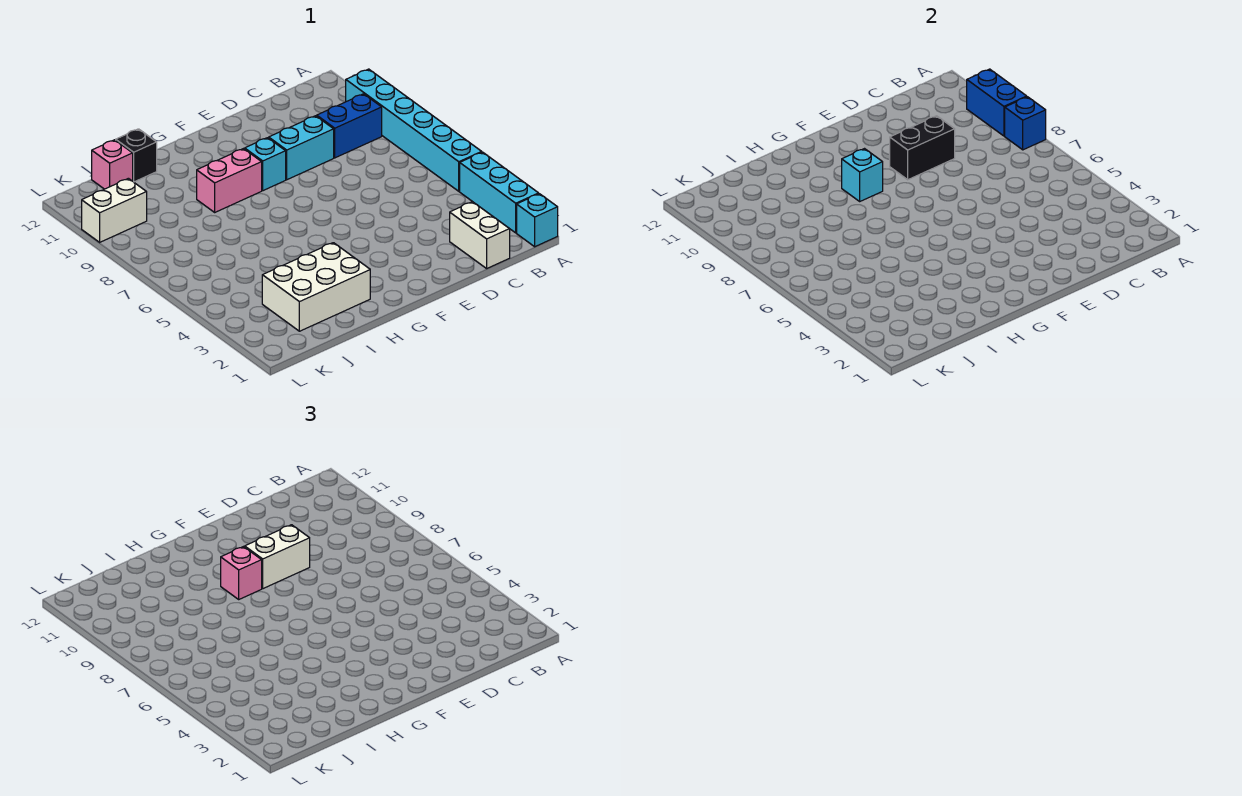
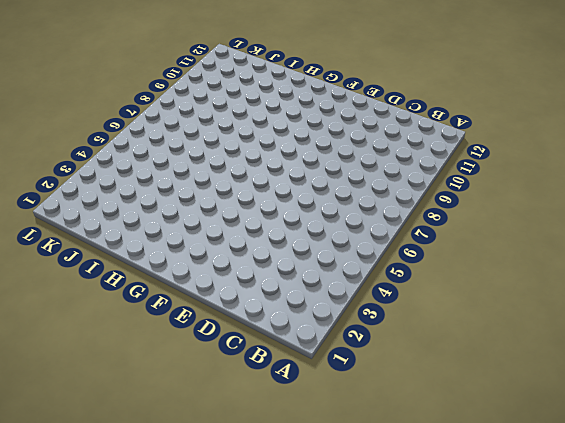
none -> cyan brick A1 level 1
none -> cyan brick A2:A4 level 1
none -> cyan brick A5:A10 level 1

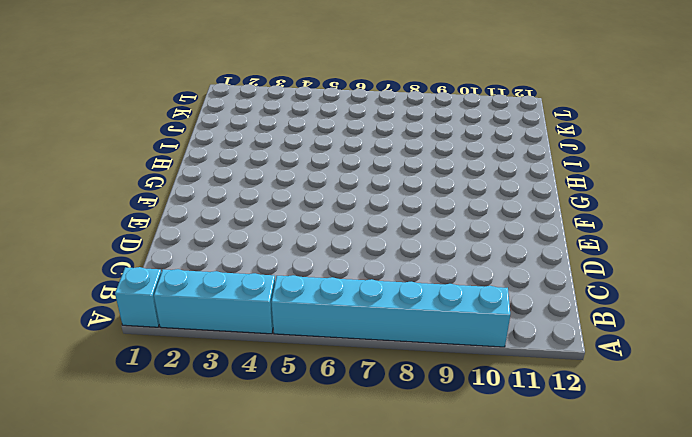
none -> blue brick B9:C9 level 1
none -> white brick C1:C2 level 1
none -> cyan brick D9:E9 level 1

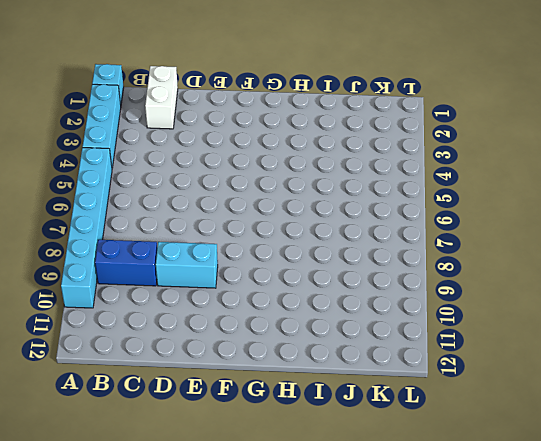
none -> cyan brick F9 level 1
none -> pink brick G9:H9 level 1
none -> white brick H2:J3 level 1

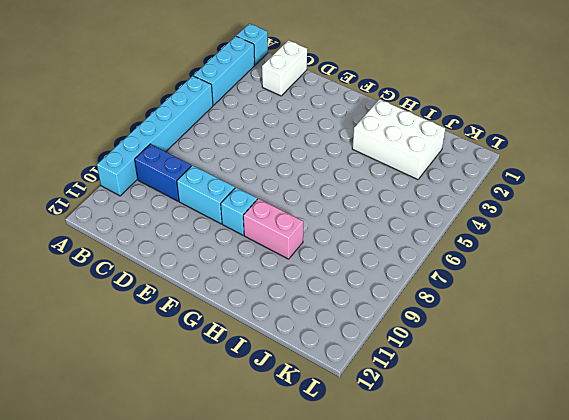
none -> black brick I12 level 1
none -> pink brick J12 level 1
none -> white brick K10:L10 level 1

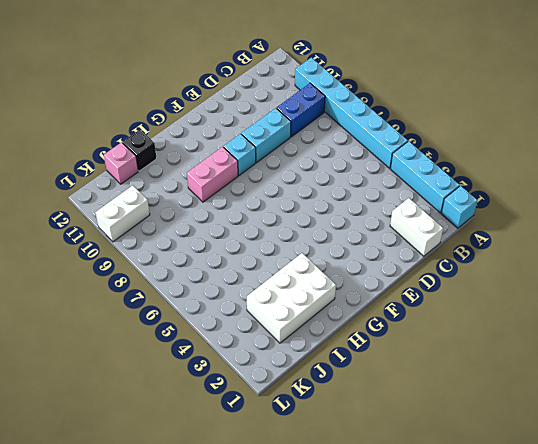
none -> blue brick A8 level 2
none -> blue brick A9:A10 level 2
none -> black brick D9:E9 level 2

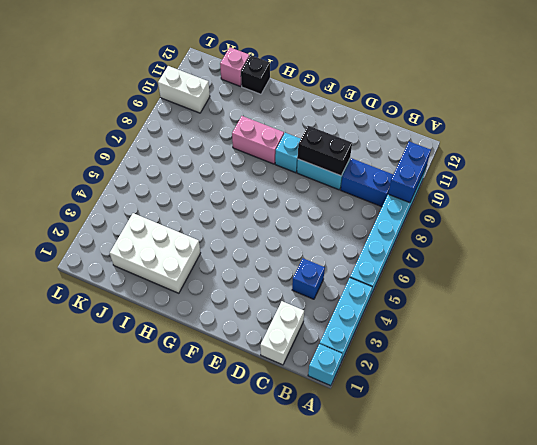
blue brick C4 level 1 -> blue brick A8 level 2
none -> cyan brick G9 level 2
none -> white brick E9:F9 level 3
none -> pink brick G9 level 3

